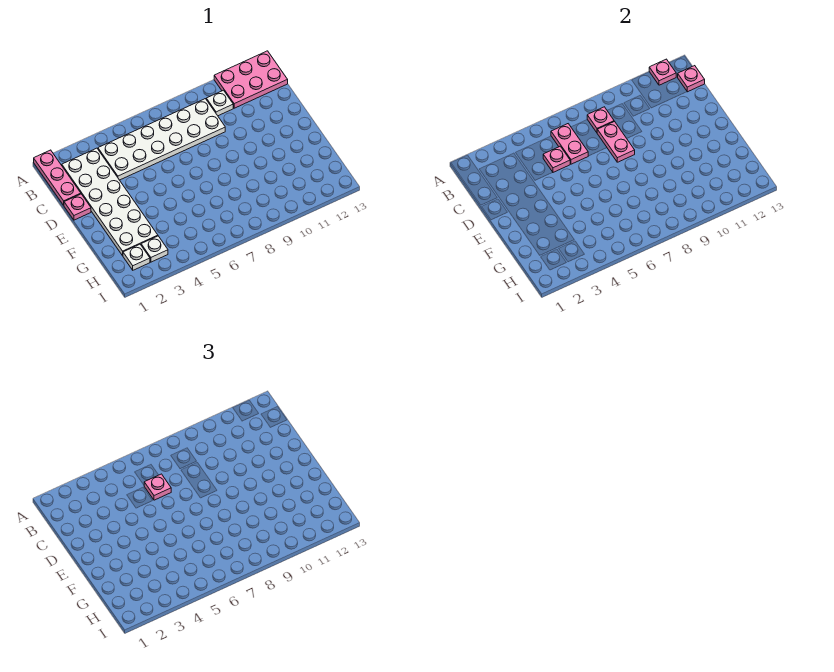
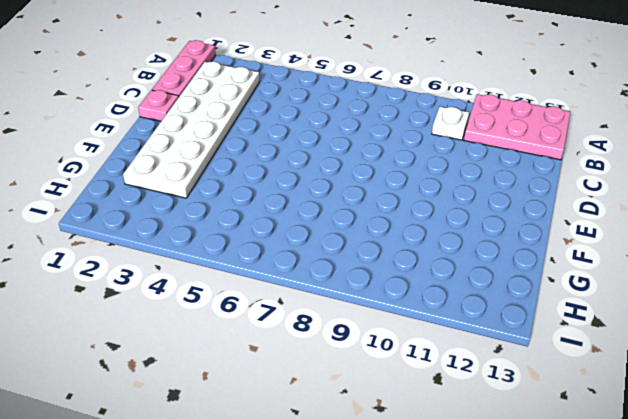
none -> white plate B4:C9 level 1
none -> white plate H2 level 1
none -> white plate H3 level 1

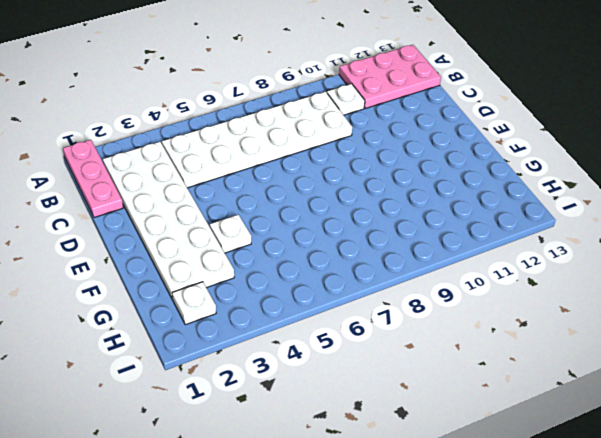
white plate F4 level 1 -> white plate H3 level 1
none -> pink plate D1 level 1
none -> pink plate A12 level 2
none -> pink plate B6:C6 level 2

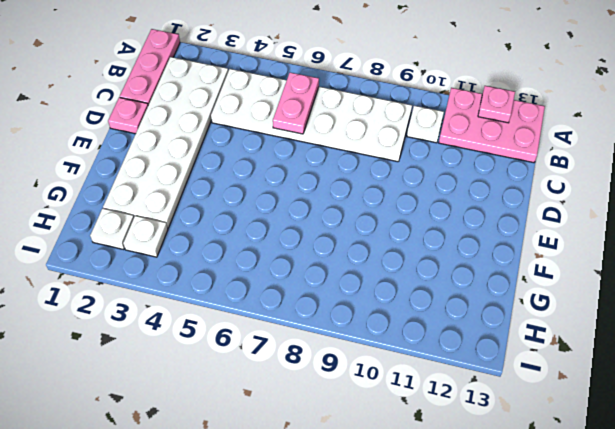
none -> pink plate B8 level 2
none -> pink plate B13 level 2
none -> pink plate C5 level 2

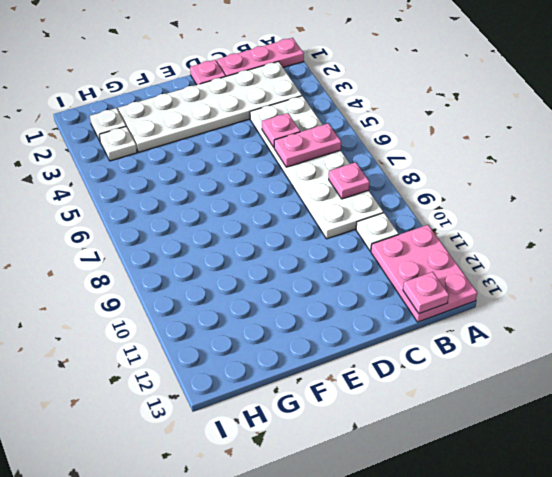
none -> pink plate A12 level 2
none -> pink plate C8:D8 level 2
none -> pink plate C6 level 3

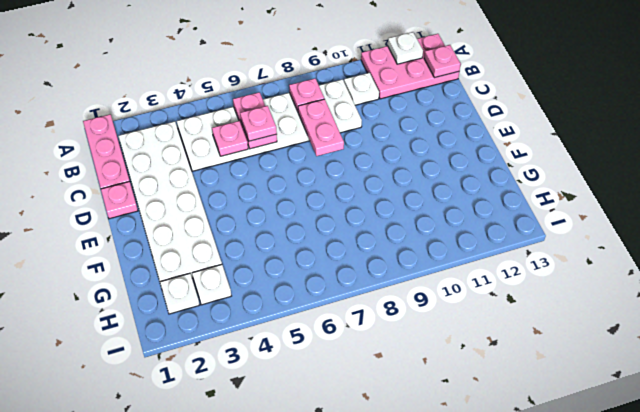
white plate A12 level 2 -> pink plate A12 level 2

